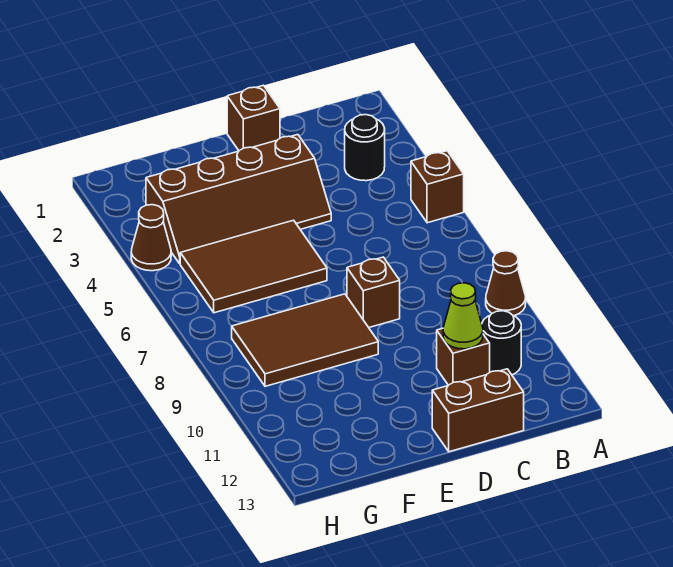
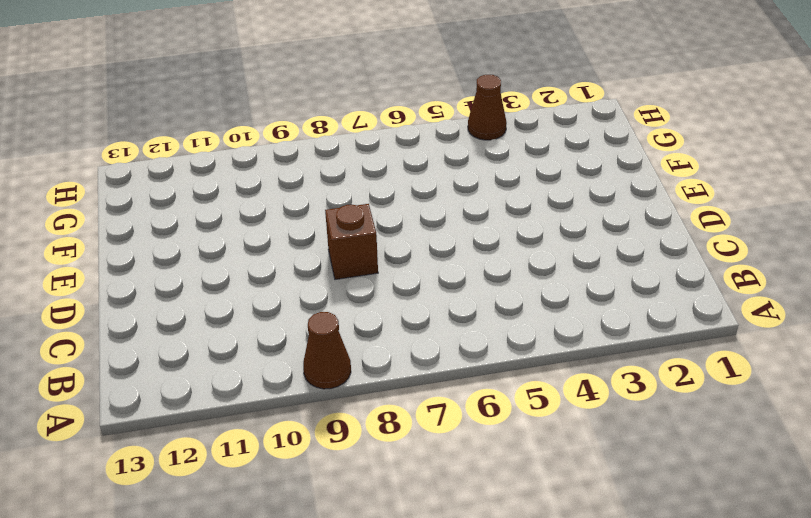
none -> brown brick A5 level 1
none -> black round brick B3 level 1
none -> black round brick B11 level 1

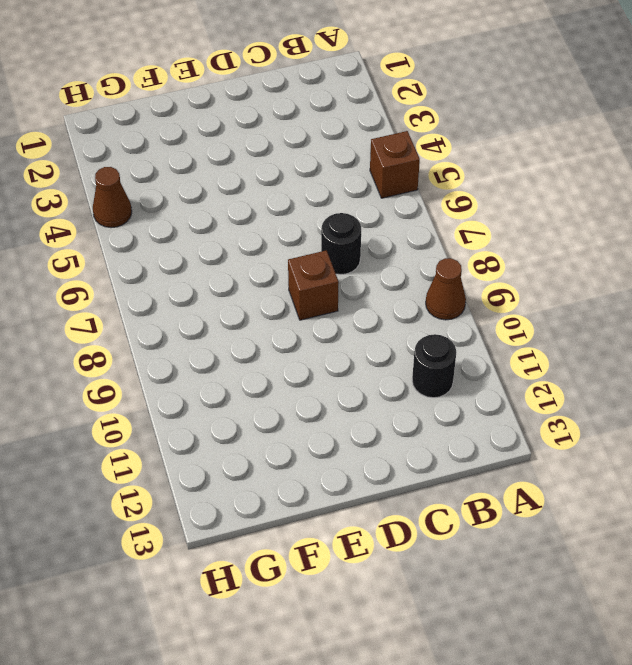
black round brick C7 level 1 -> black round brick B3 level 1
none -> brown brick C11 level 1
none -> brown brick C13:D13 level 1
none -> brown brick D1 level 1

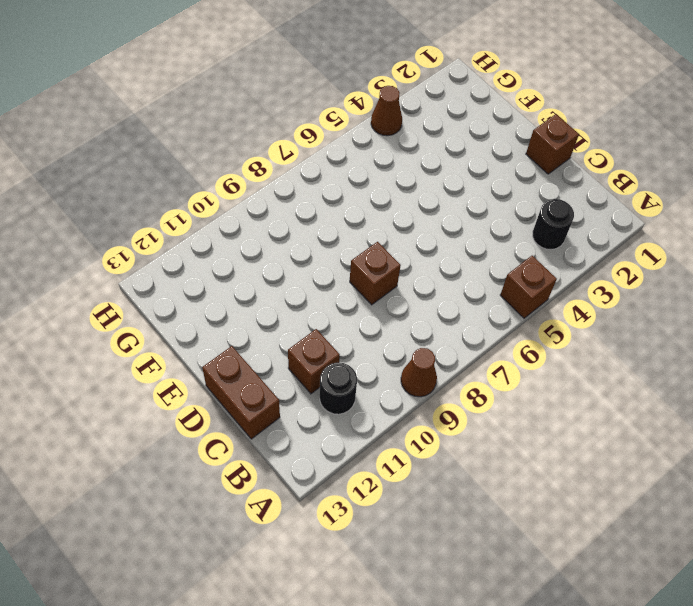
none -> brown slope D3:G4 level 1 top 3
none -> brown tile E5:G6 level 1
none -> brown tile E8:G9 level 1

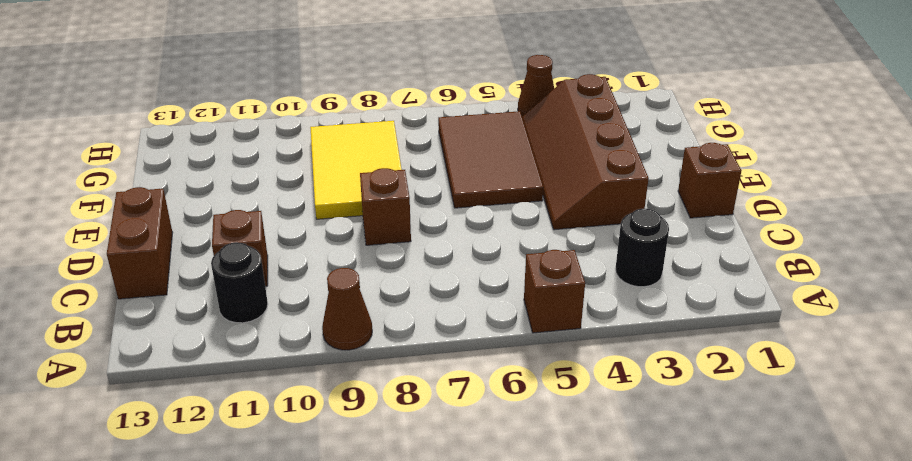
yellow tile E8:G9 level 1 -> brown tile E8:G9 level 1
none -> lime cone C11 level 2

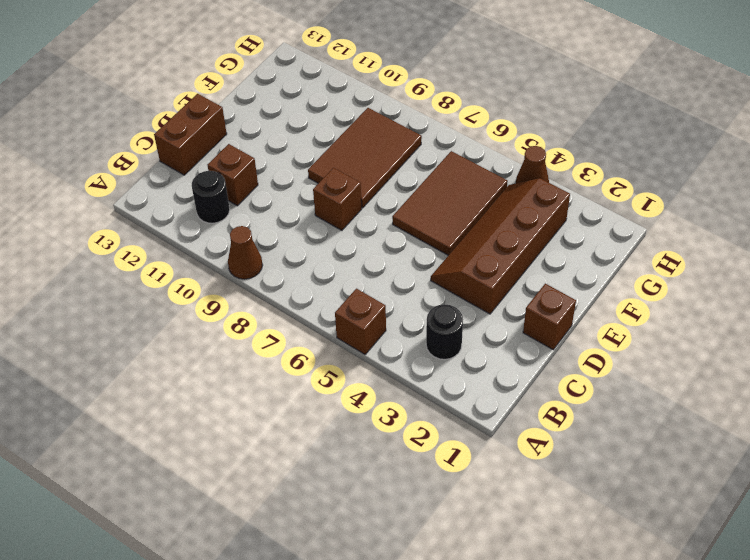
none -> lime cone C11 level 2

